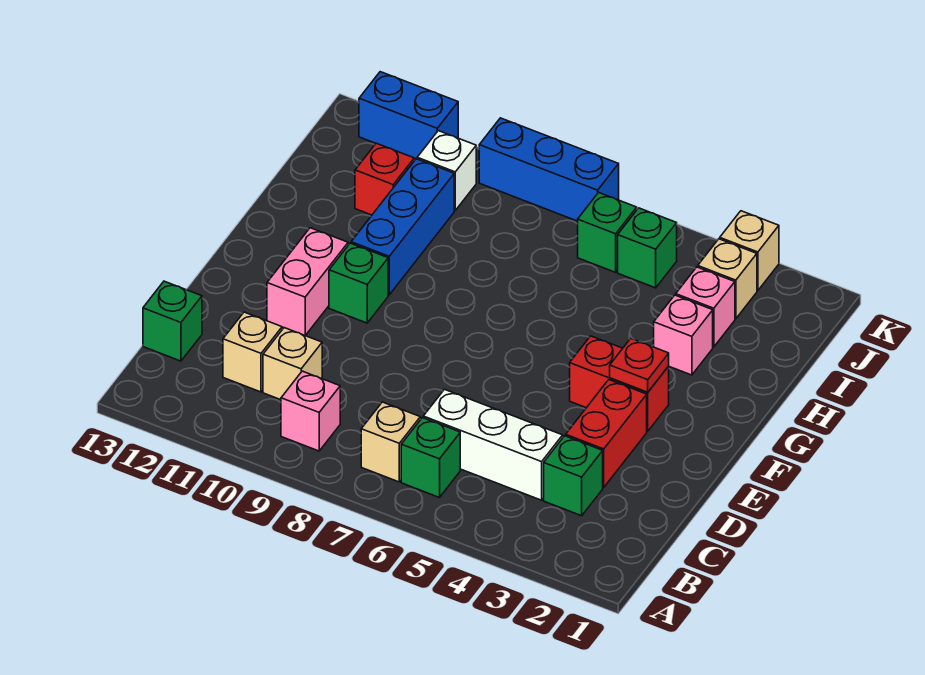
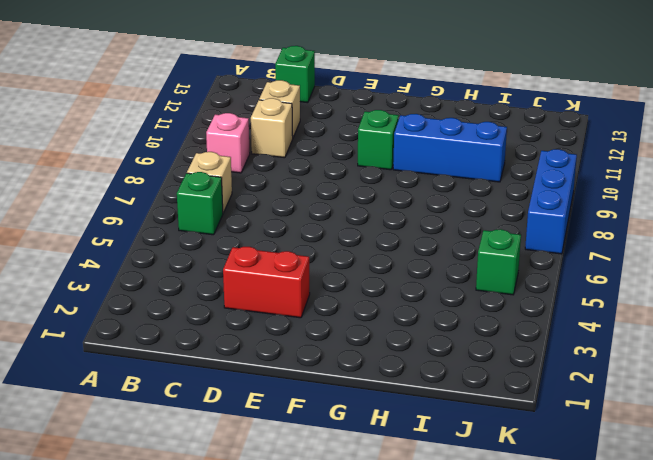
none -> green brick C3 level 1
none -> white brick C4:C6 level 1
none -> pink brick E11:F11 level 1

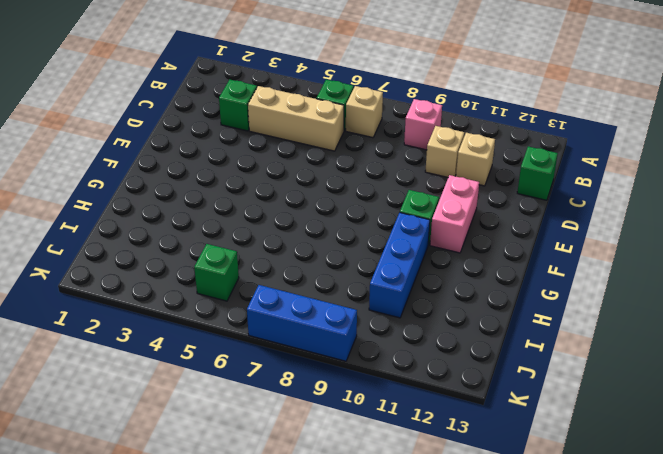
tan brick C4:C6 level 1 -> white brick C4:C6 level 1
none -> red brick D3:E3 level 1
none -> red brick F3:F4 level 1
none -> pink brick H3 level 1

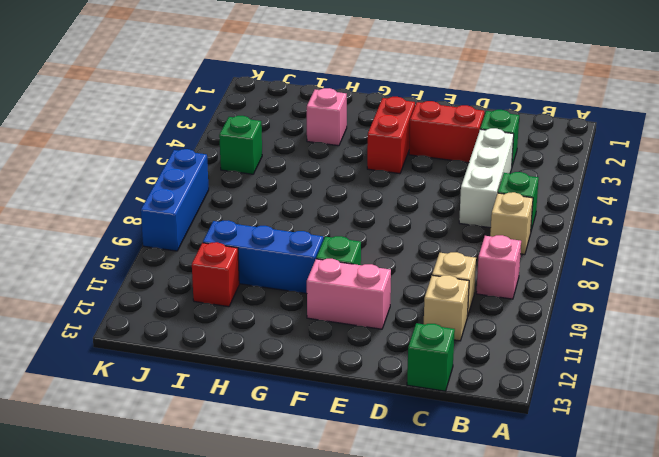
none -> pink brick I3 level 1
none -> tan brick J3 level 1
none -> green brick J6 level 1

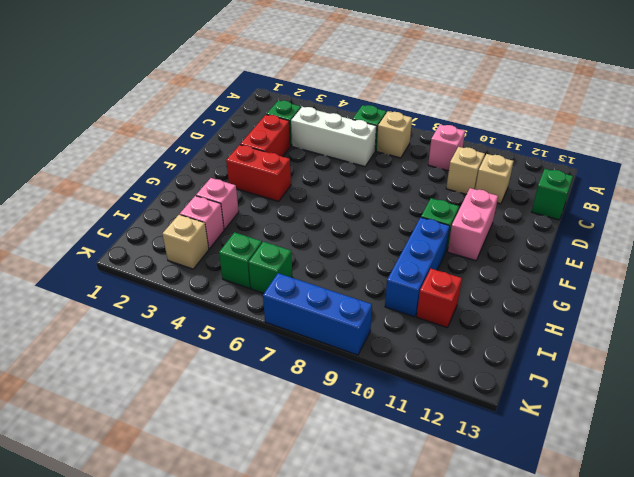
none -> white brick J10 level 1
none -> tan brick K3 level 1
none -> blue brick K11:K12 level 1

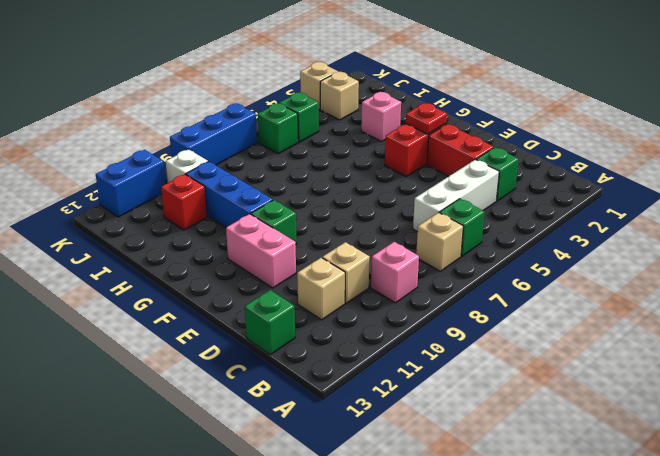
none -> pink brick I3 level 1

